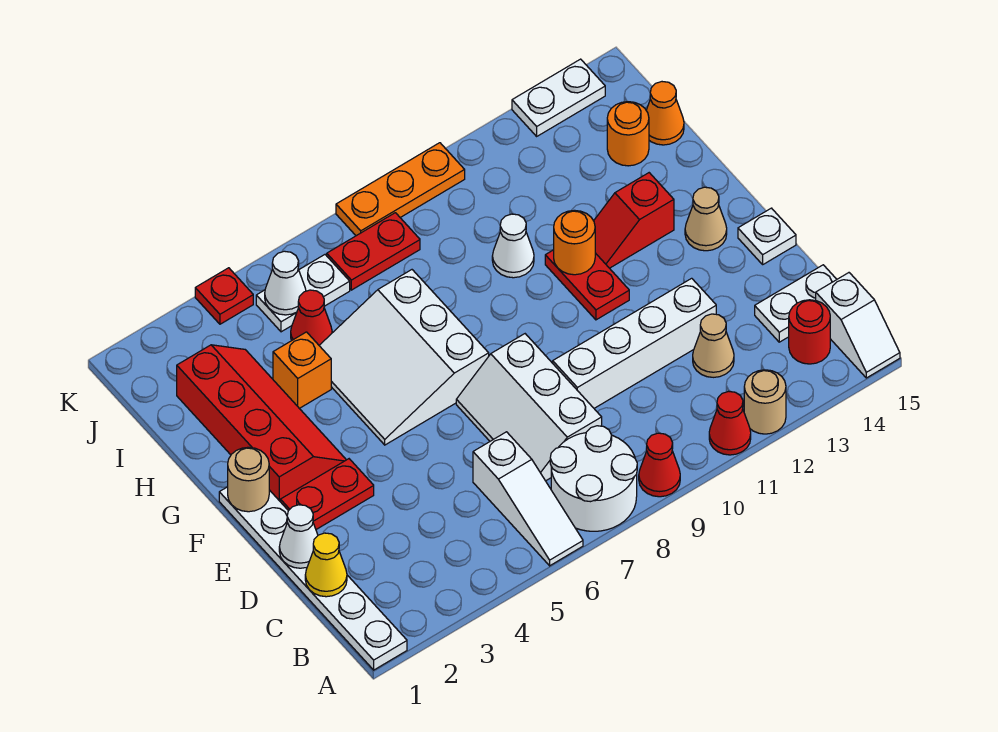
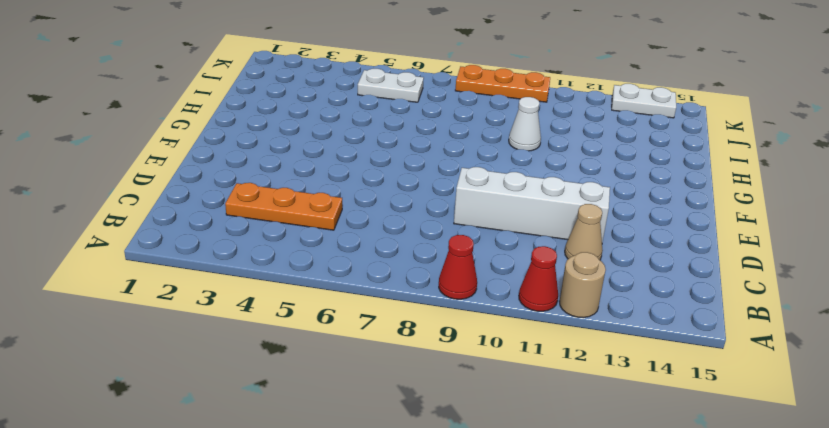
orange plate C3:C5 level 1 -> none
none -> white plate A1:F1 level 1
none -> white slope A6:C6 level 1 top C
none -> white round brick A7:B8 level 1
none -> white slope A15:B15 level 1 top B

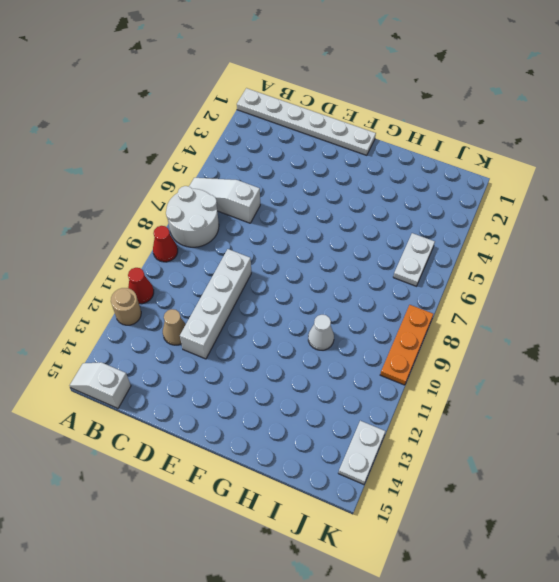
none -> red round brick B14 level 1
none -> white slope C7:E8 level 1 top 8
none -> white plate C14:C15 level 1
none -> red plate E2:E3 level 1

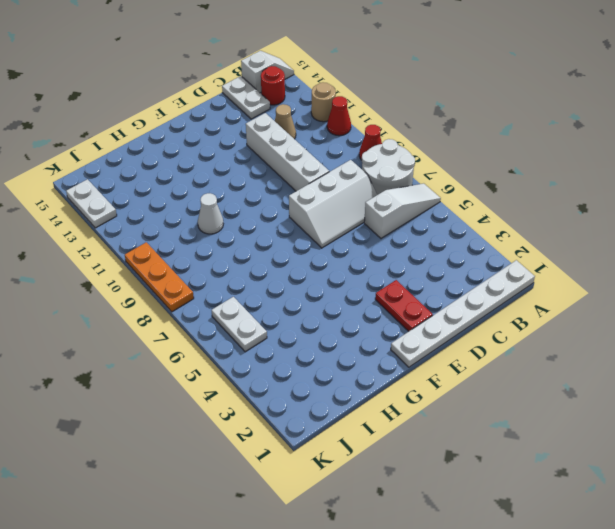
none -> white plate E15 level 1
none -> red slope F2:I3 level 1 top 2
none -> white slope F5:H7 level 1 top 7
none -> red plate F11:G11 level 1

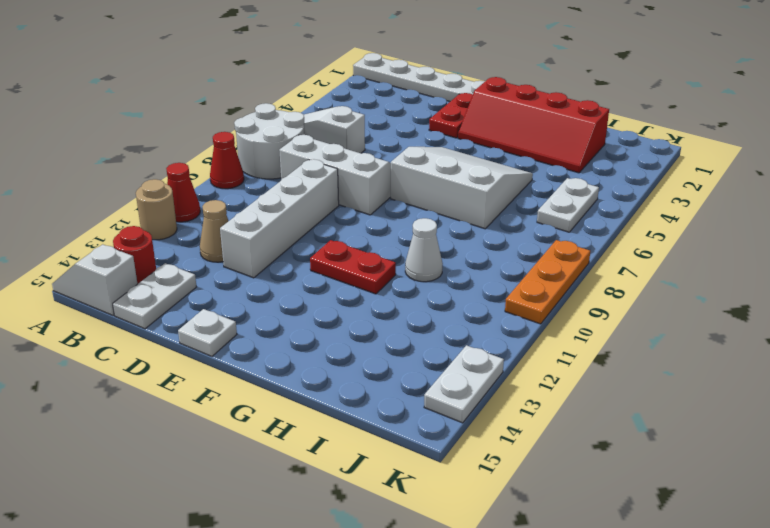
none -> tan cone F14 level 1
none -> red slope G12:G13 level 1 top 13
none -> orange brick H4 level 1
none -> red cone I5 level 1

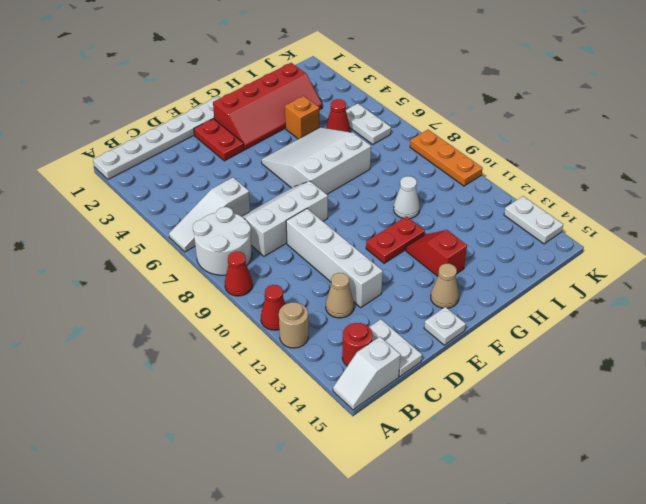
none -> orange round brick I14 level 1
none -> orange cone I15 level 1
none -> red plate J7:J8 level 1
none -> red plate K4 level 1

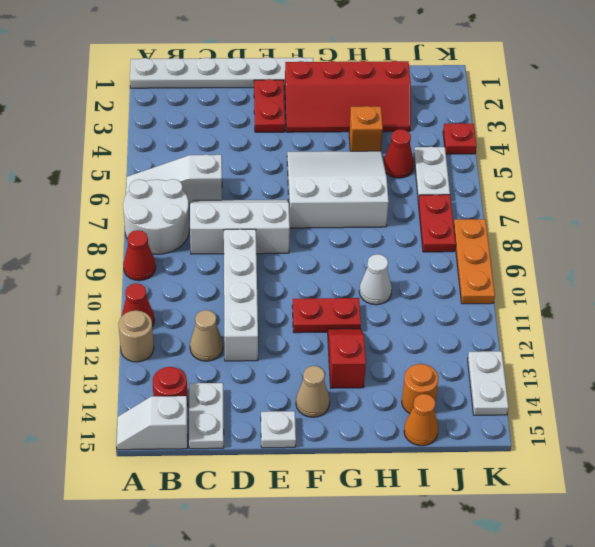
none -> yellow cone C1 level 2
none -> white cone D1 level 2
none -> tan round brick F1 level 2
none -> orange round brick G11 level 2

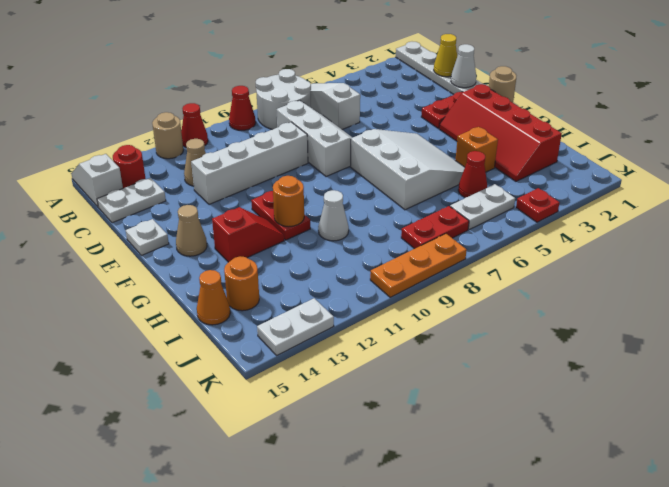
none -> white cone J5 level 2

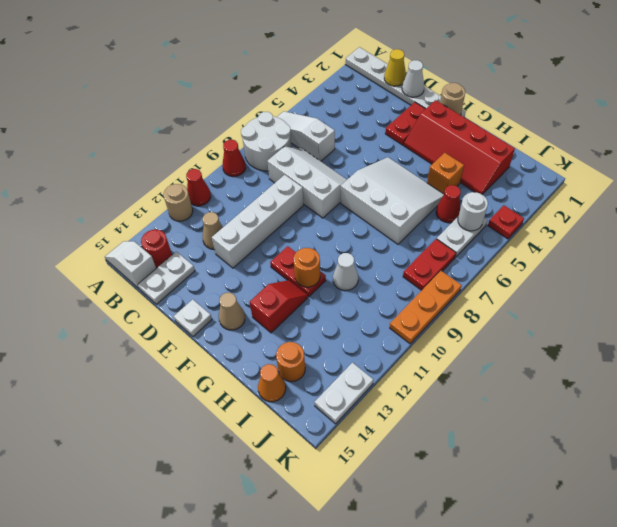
white round brick J5 level 2 -> white cone J5 level 2

